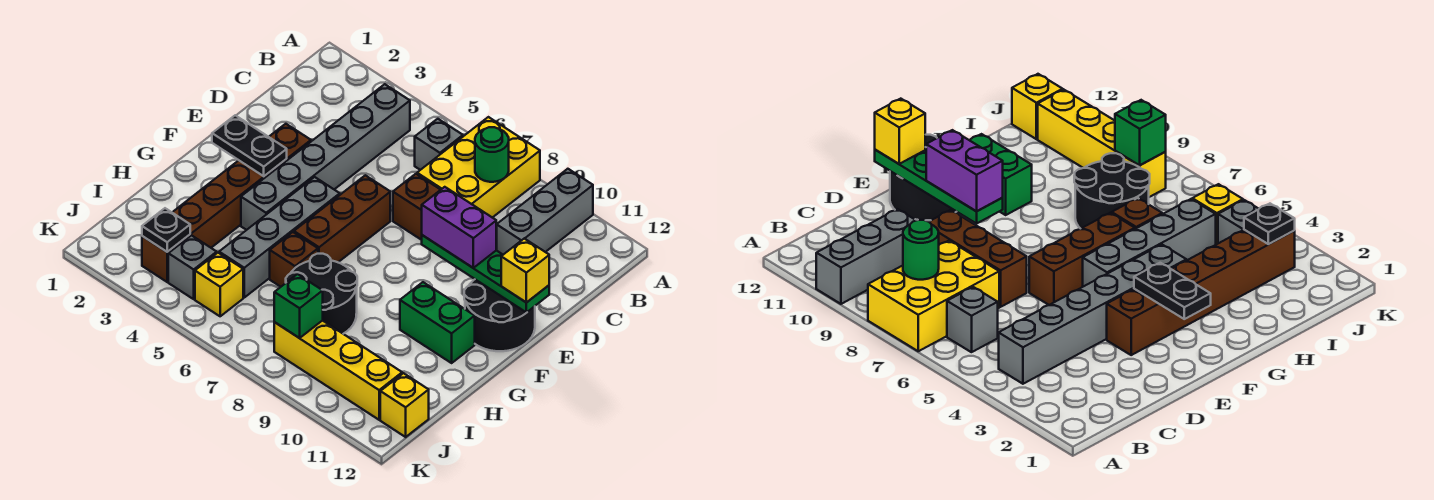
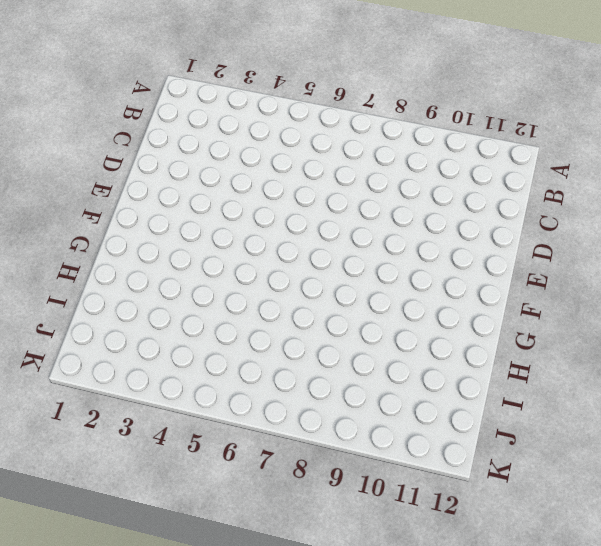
none -> yellow brick A7:C8 level 1
none -> grey brick A10:C10 level 1
none -> grey brick B4:G4 level 1

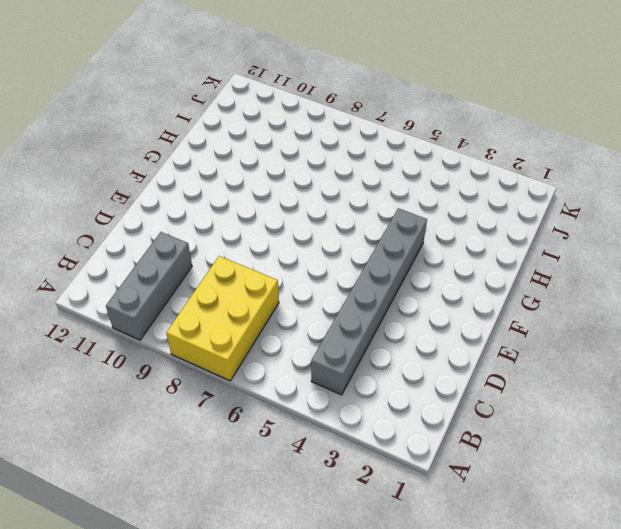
none -> grey brick B6 level 1
none -> brown brick D7:D9 level 1
none -> brown brick E3:J3 level 1

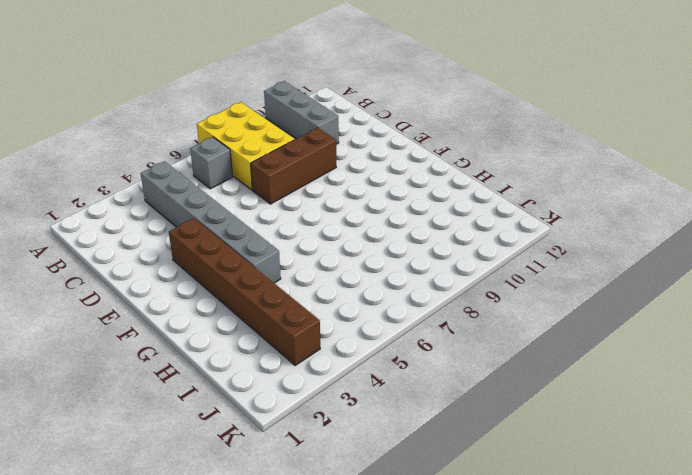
none -> brown brick E6:G6 level 1
none -> black round brick E11:F12 level 1
none -> grey brick F5:I5 level 1

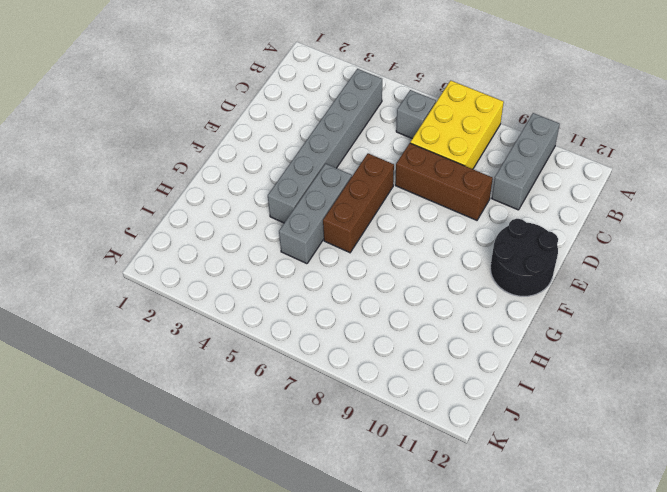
grey brick F5:H5 level 1 -> grey brick F5:I5 level 1
none -> brown brick E3:J3 level 1
none -> green brick G10:G11 level 1
none -> brown brick H6 level 1

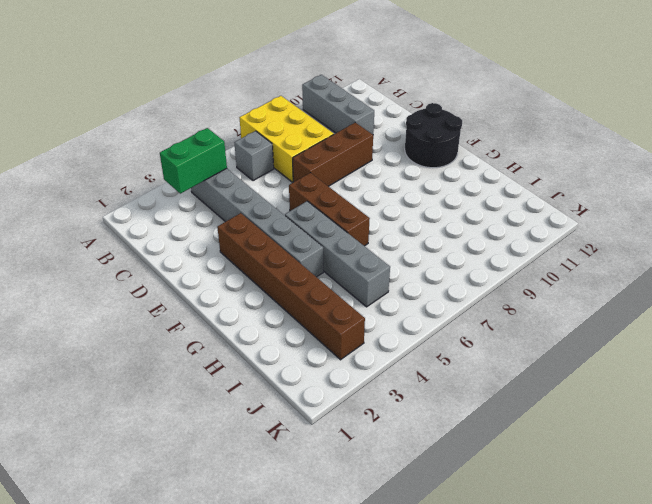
green brick B3:B4 level 2 -> green brick G10:G11 level 1
none -> brown brick H6 level 1
none -> black round brick H7:I8 level 1
none -> grey brick J4 level 1

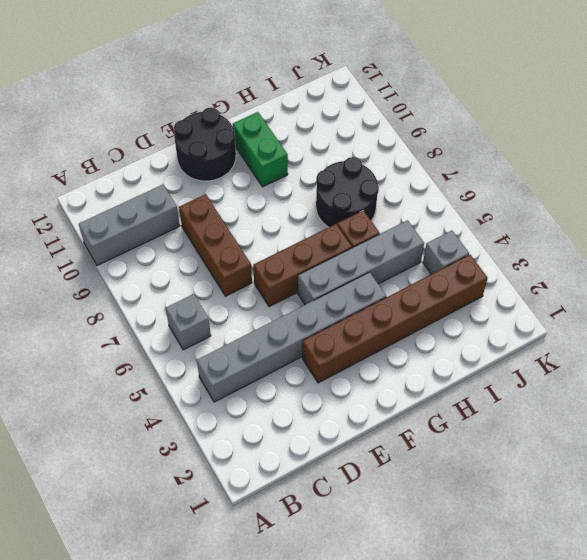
none -> yellow brick A7:C8 level 1
none -> yellow brick J5 level 1
none -> yellow brick J8:J11 level 1

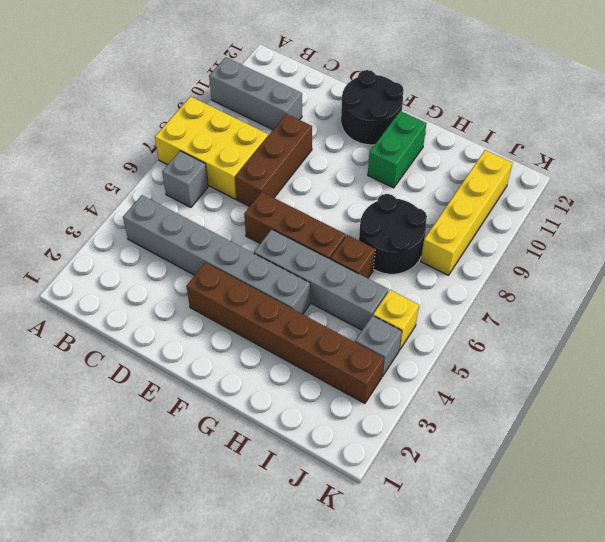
none -> yellow brick J12 level 1
none -> green round brick B8 level 2
none -> green plate E9:E12 level 2

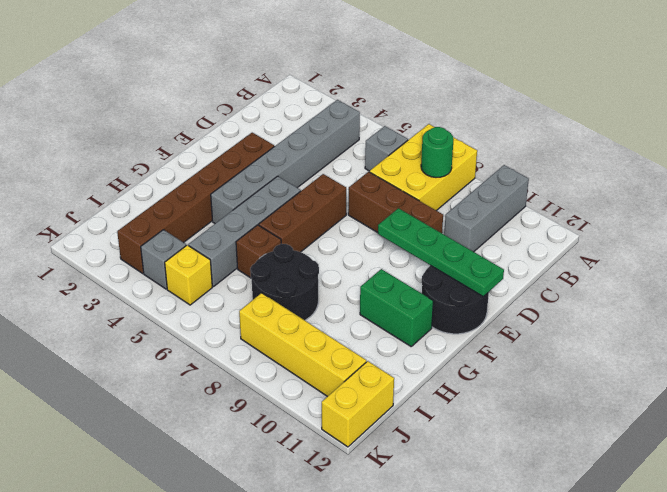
yellow brick J12:K12 level 1 -> yellow brick J12 level 1
none -> black plate F2:F3 level 2
none -> black plate J3 level 2
none -> green brick J8 level 2

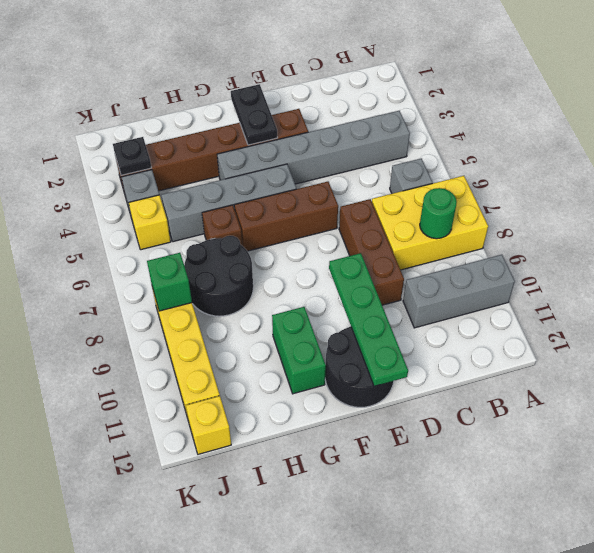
none -> purple brick E9:E10 level 3
none -> yellow brick E12 level 3

